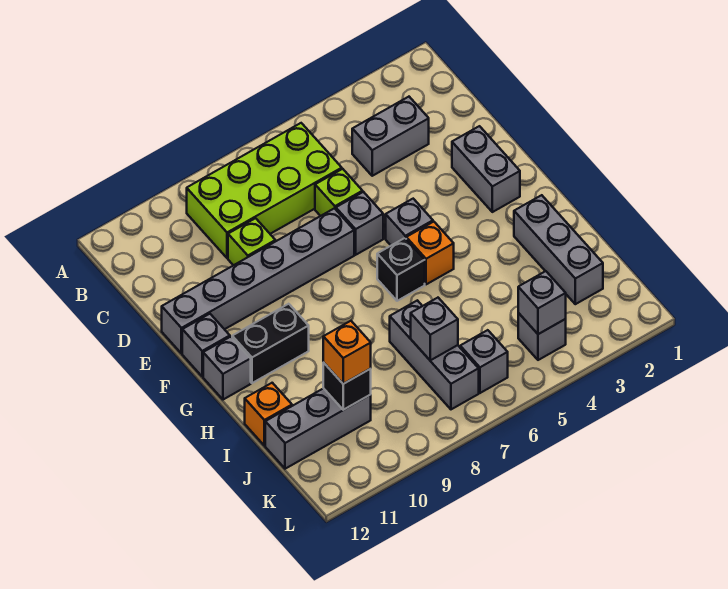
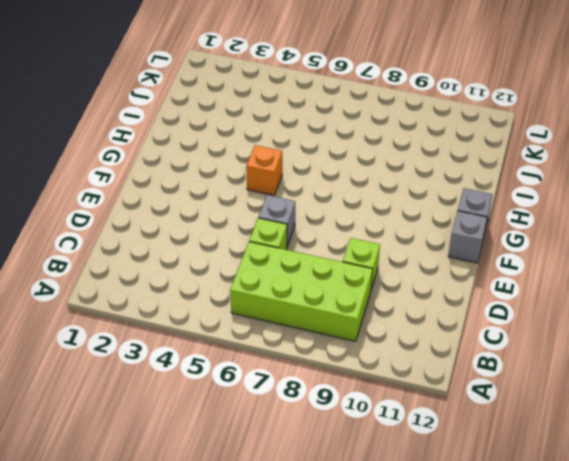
none -> grey brick C3:C4 level 1
none -> grey brick E2:F2 level 1
none -> grey brick E7:E12 level 1

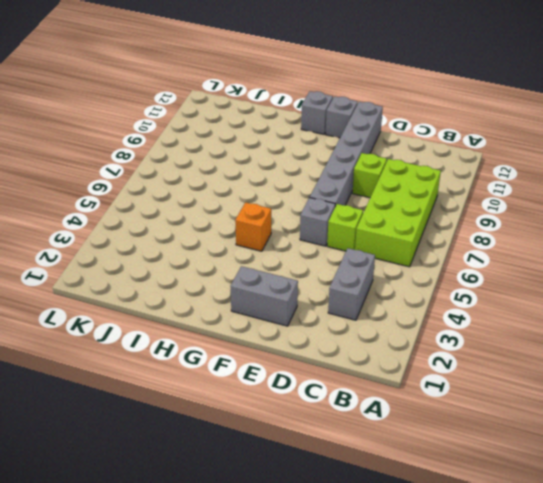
none -> grey brick F5 level 1
none -> black brick G6 level 1
none -> black brick G10:G11 level 1

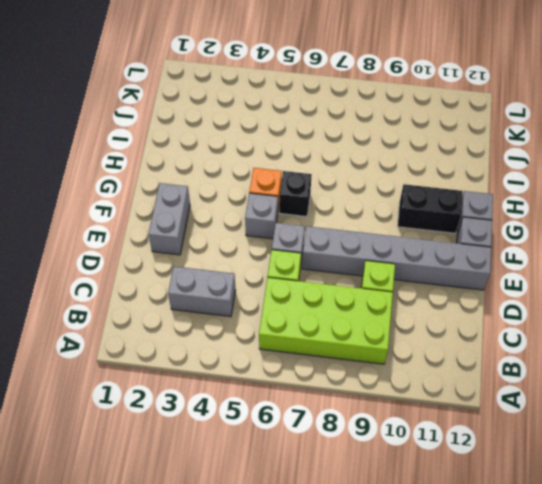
none -> grey brick H2:J2 level 1
none -> grey brick I7:K7 level 1
none -> orange brick I12 level 1

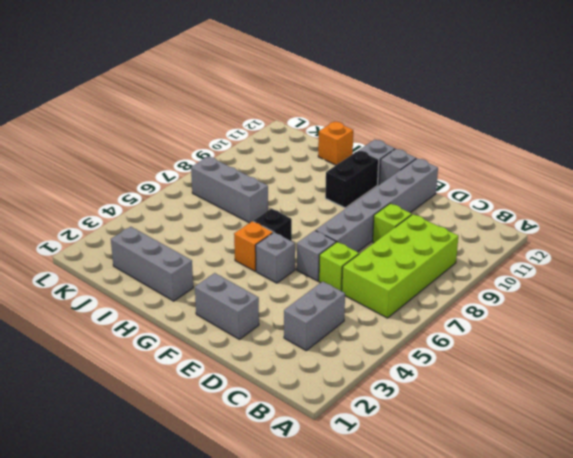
none -> grey brick J10:J12 level 1
none -> grey brick K4 level 1
none -> grey brick K6 level 1

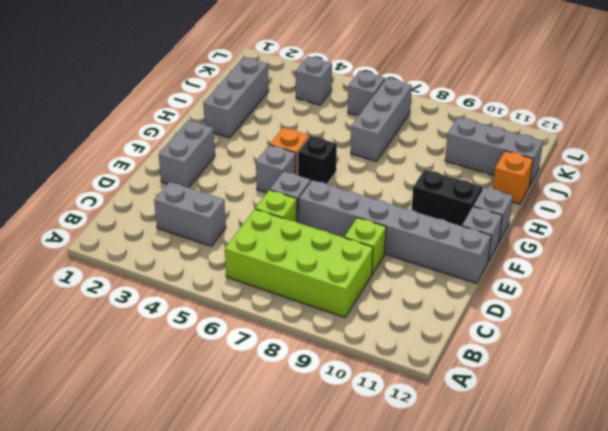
none -> grey brick J7 level 2
none -> black brick J10 level 2
none -> grey brick K4 level 2

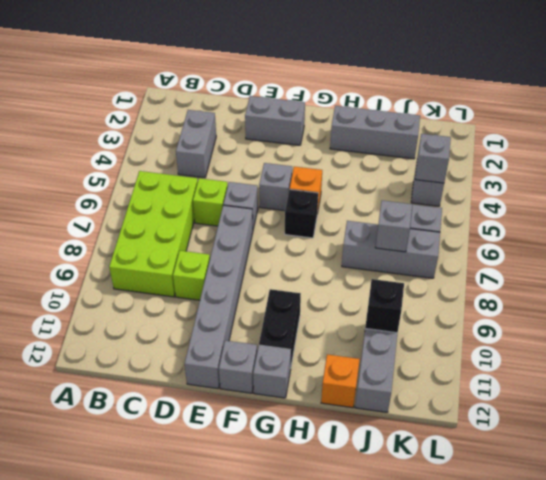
none -> orange brick J10 level 3

